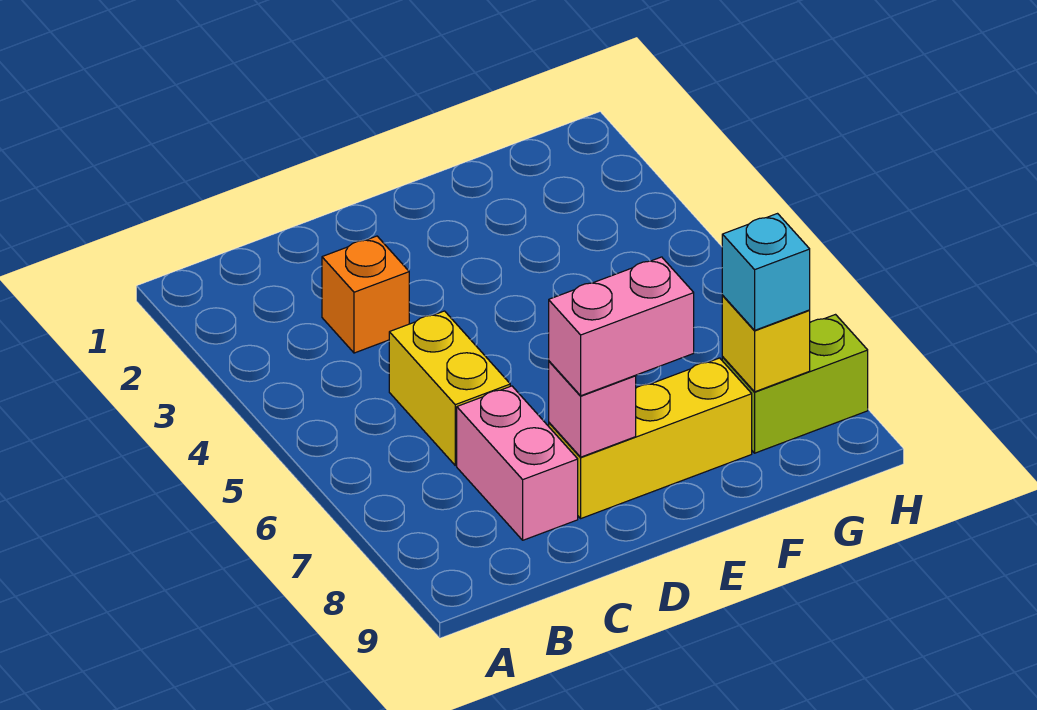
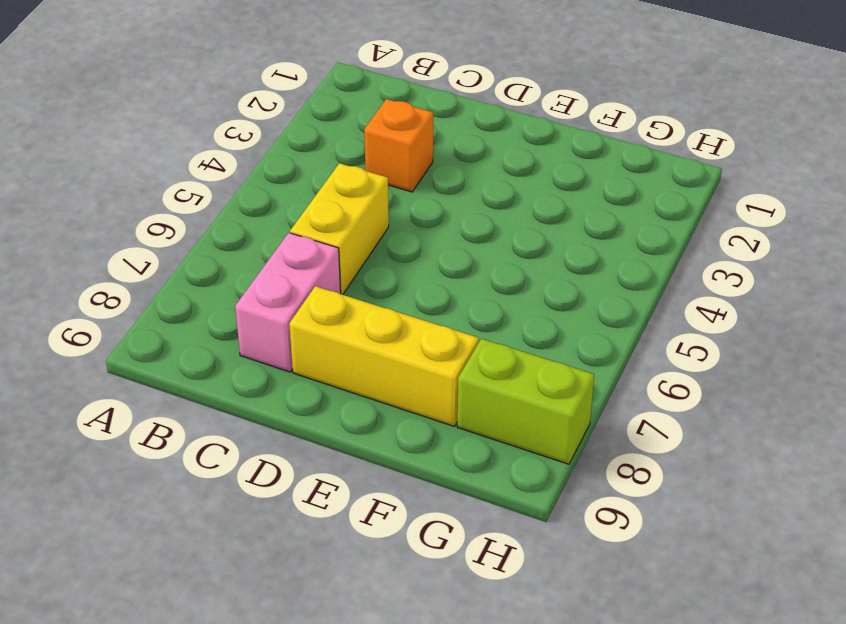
none -> pink brick D8 level 2
none -> yellow brick G8 level 2

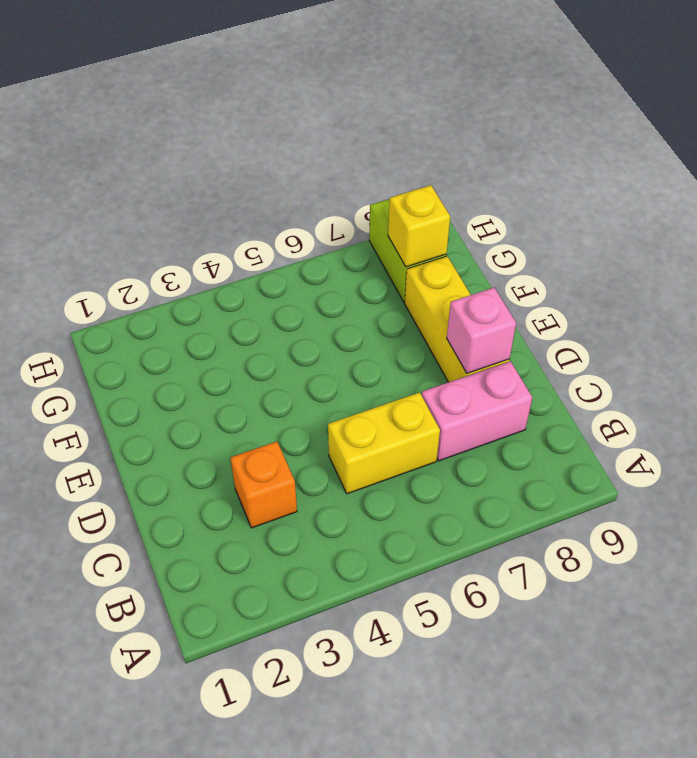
none -> pink brick D8:E8 level 3
none -> cyan brick G8 level 3

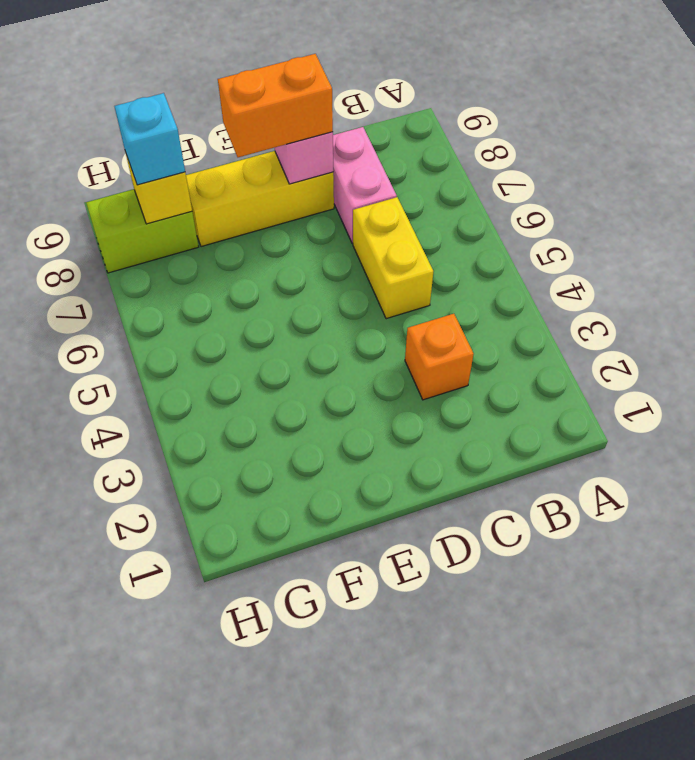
orange brick D8:E8 level 3 -> pink brick D8:E8 level 3

